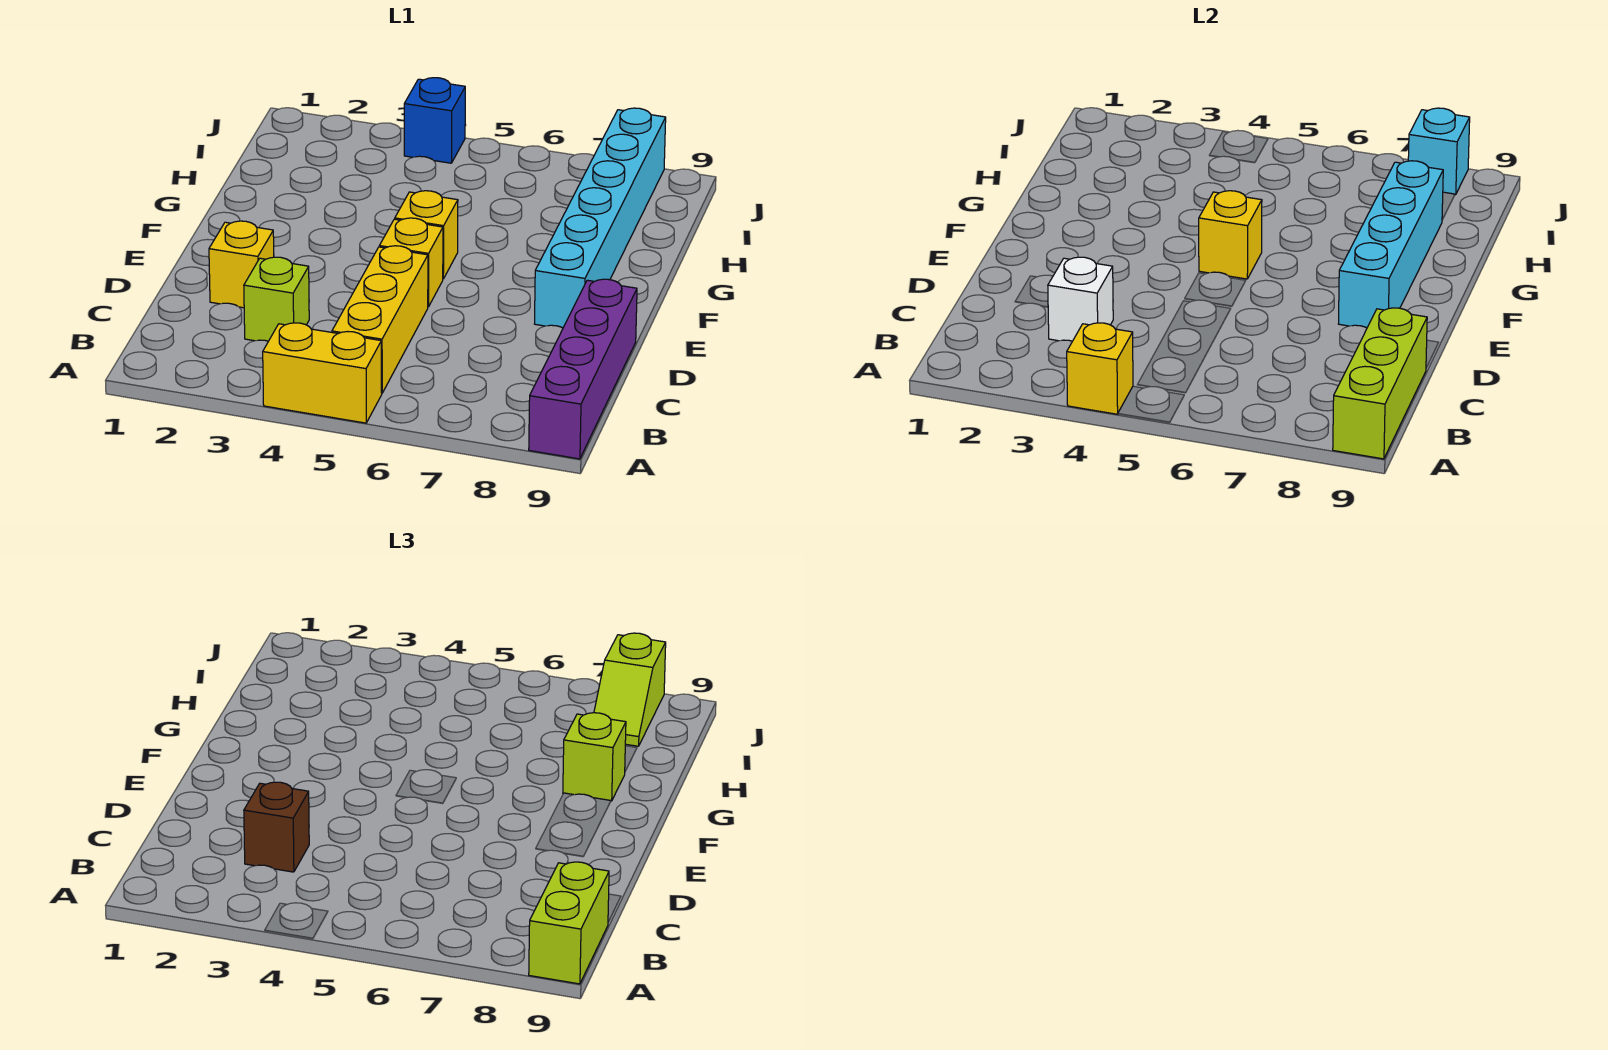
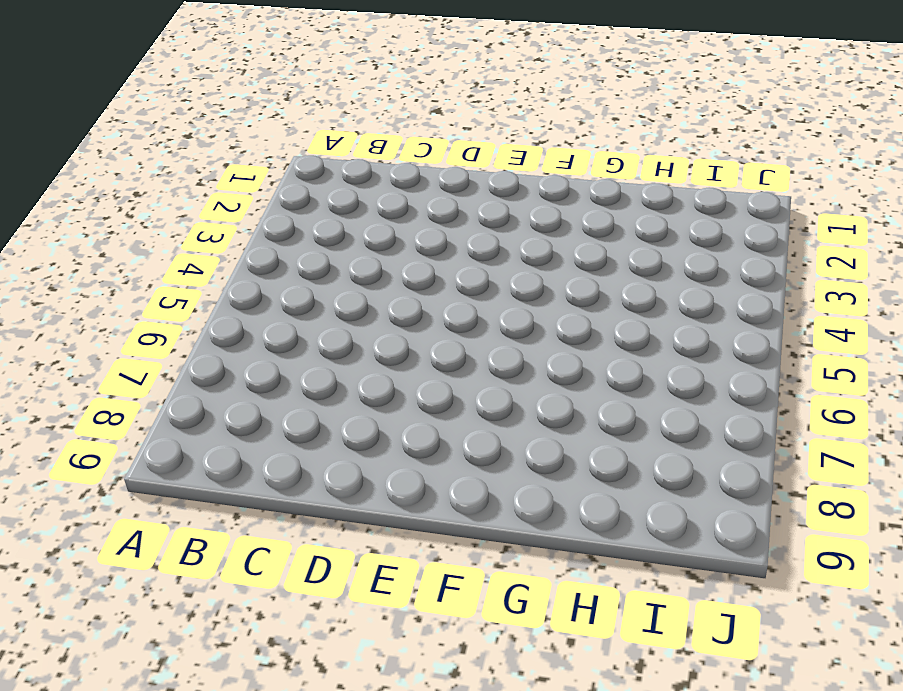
none -> yellow brick A4:A5 level 1
none -> purple brick A9:D9 level 1
none -> yellow brick B5:D5 level 1

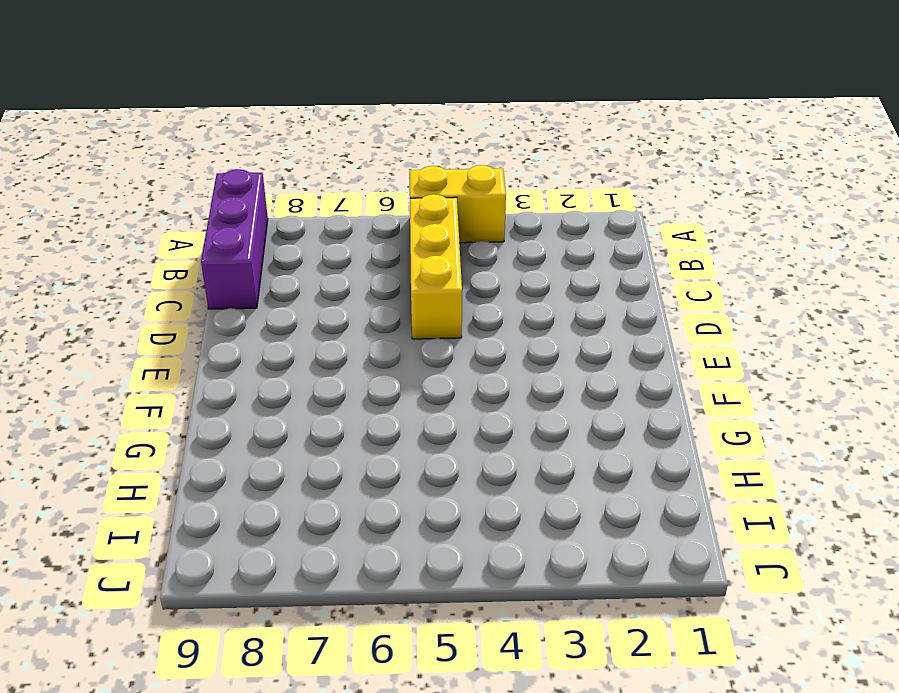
purple brick A9:C9 level 1 -> purple brick A9:D9 level 1
none -> lime brick C3 level 1
none -> yellow brick D2 level 1
none -> yellow brick E5 level 1

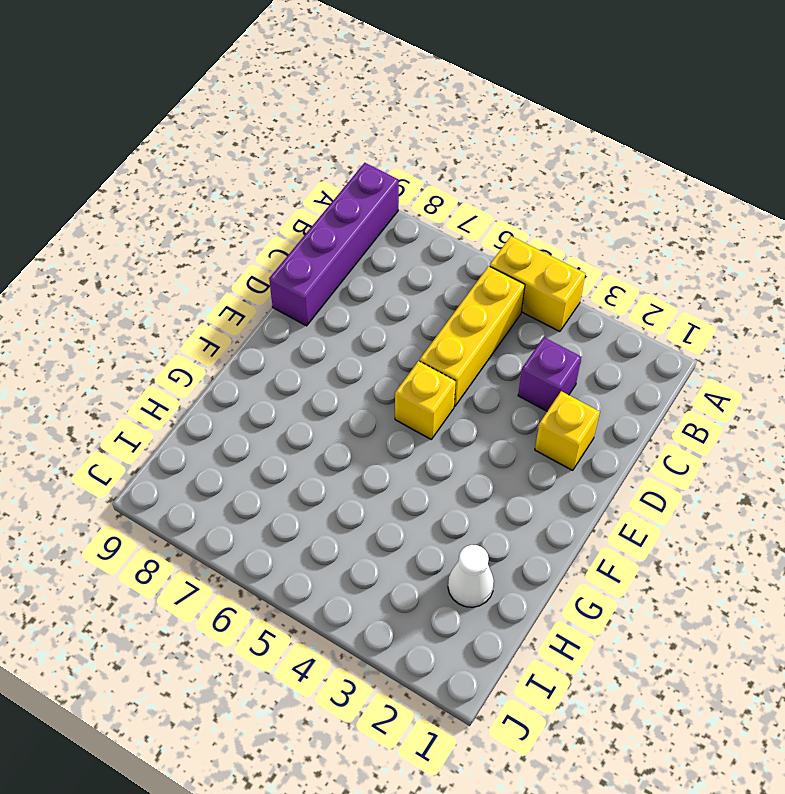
purple brick C3 level 1 -> lime brick C3 level 1
white cone H2 level 1 -> none
none -> cyan brick E8:J8 level 1
none -> yellow brick F5 level 1
none -> blue brick J4 level 1

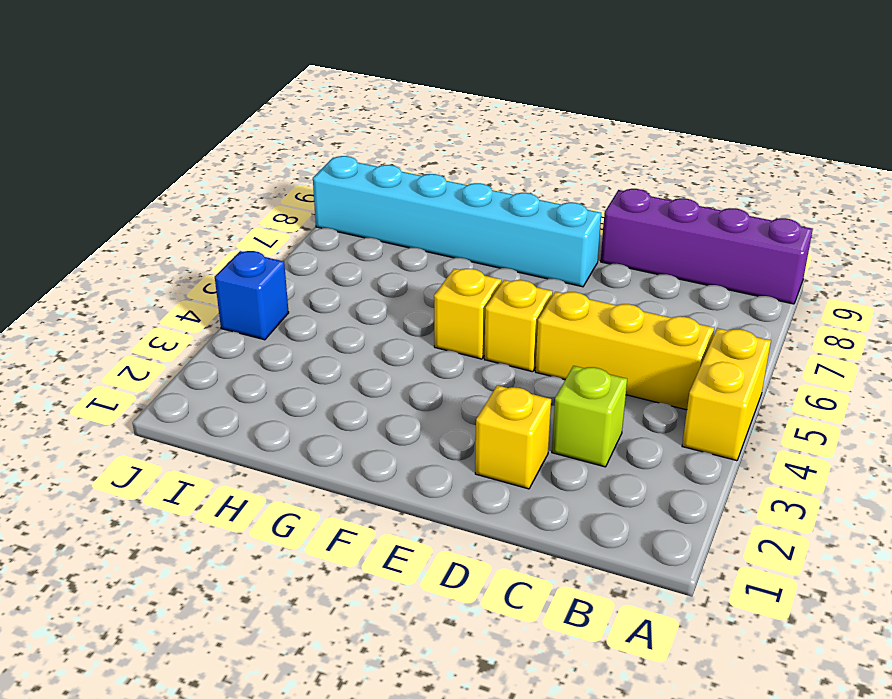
none -> yellow brick A4 level 2
none -> lime brick A9:C9 level 2
none -> white brick C3 level 2

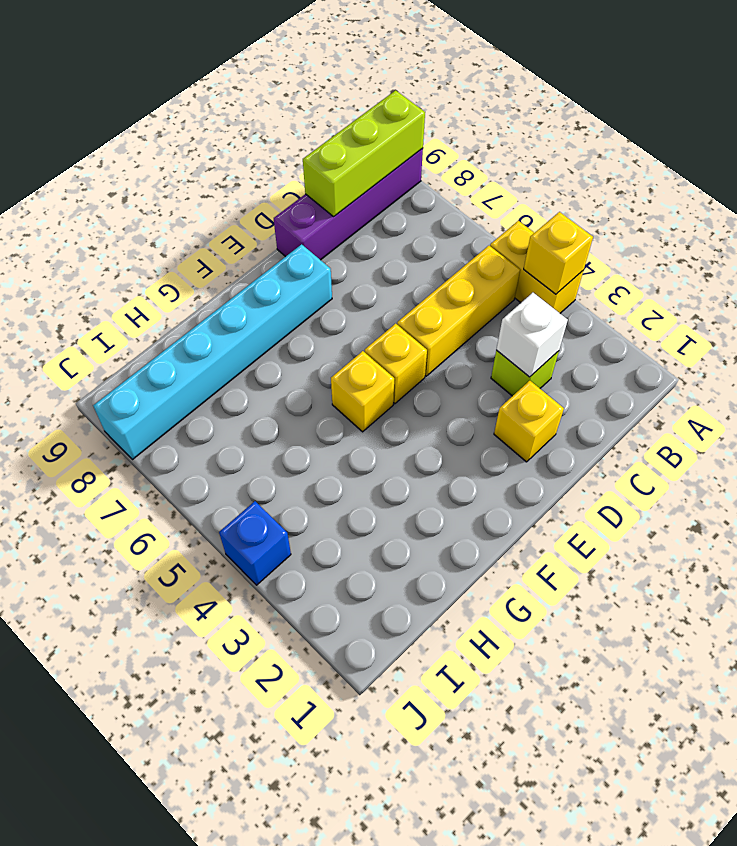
none -> cyan brick E8:H8 level 2
none -> yellow brick F5 level 2
none -> cyan brick J8 level 2

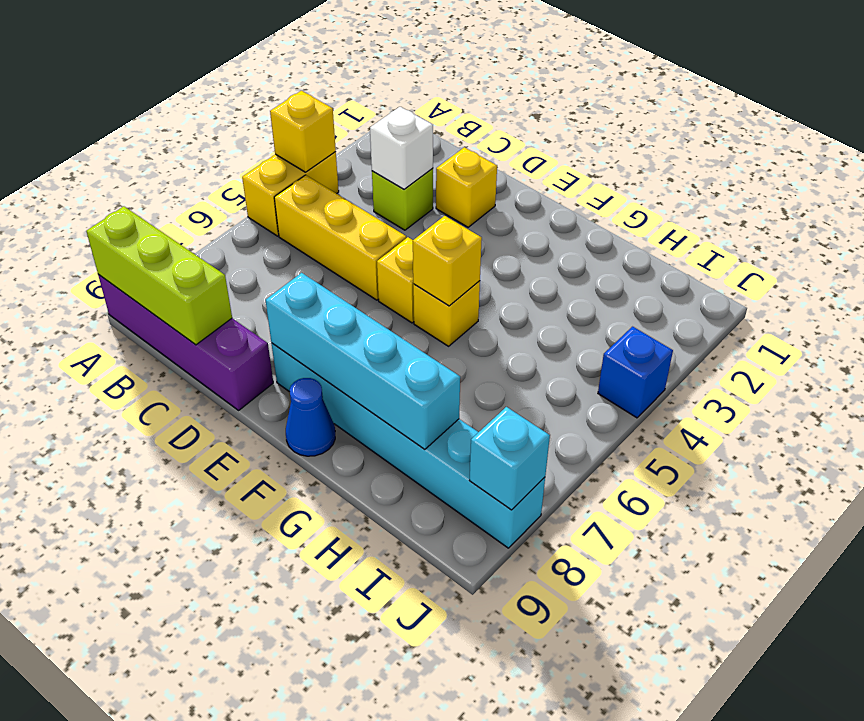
blue cone F9 level 1 -> none
none -> lime brick A9:B9 level 3
none -> brown brick C3 level 3
none -> lime brick G8 level 3

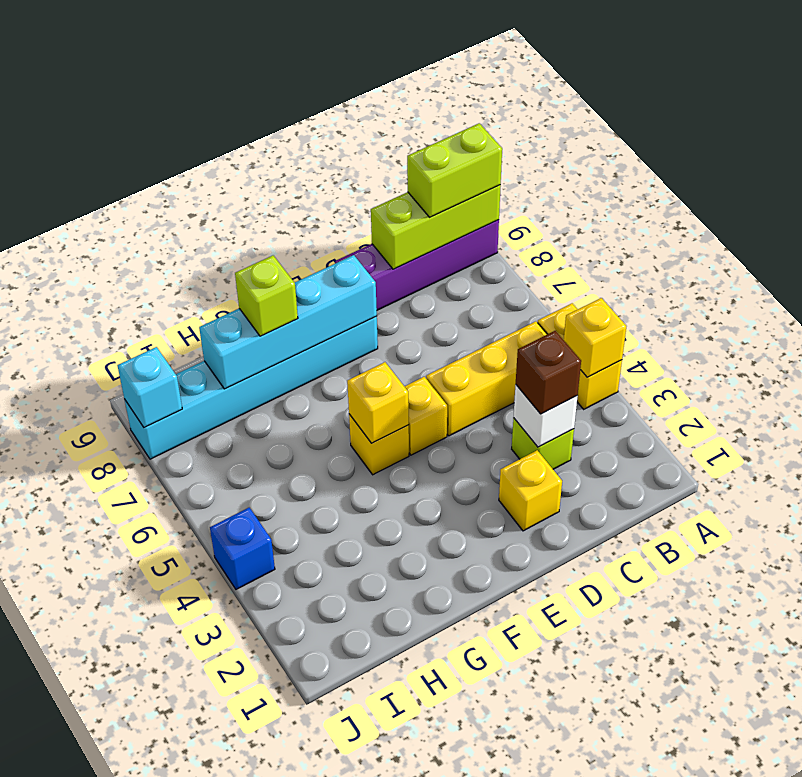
none -> lime slope I8:J8 level 3 top J

